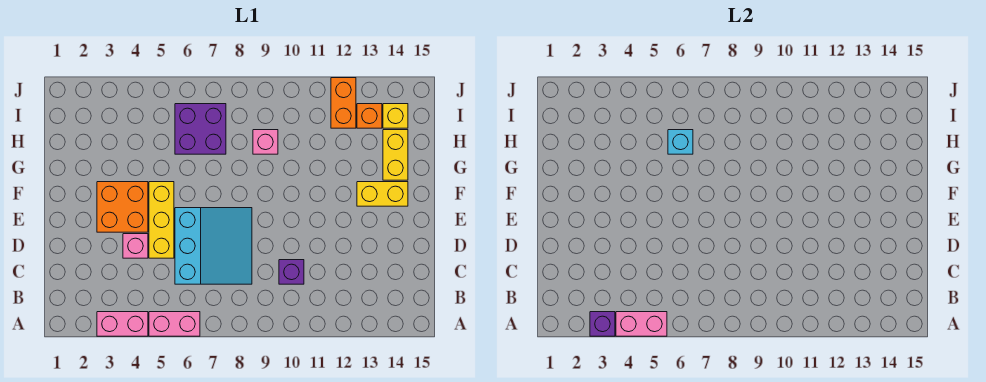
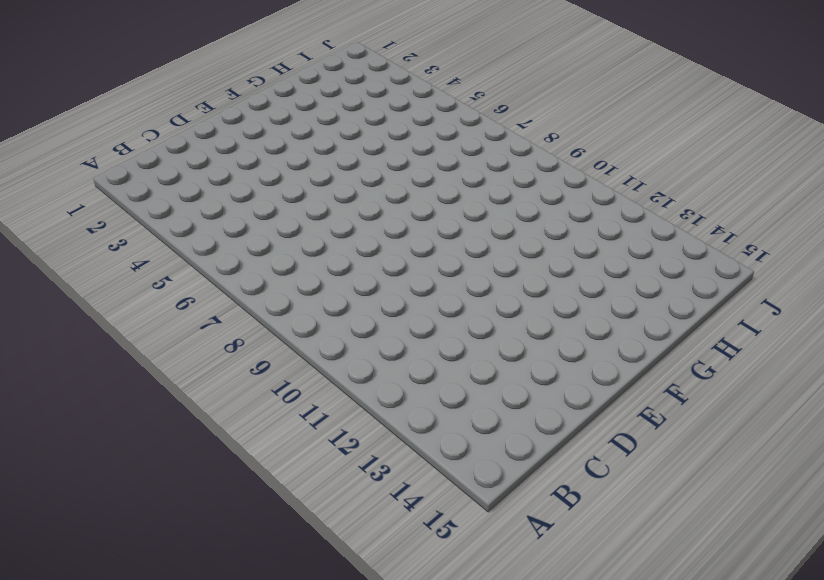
none -> pink brick A3:A4 level 1
none -> pink brick A5:A6 level 1
none -> cyan slope C6:E8 level 1 top 6

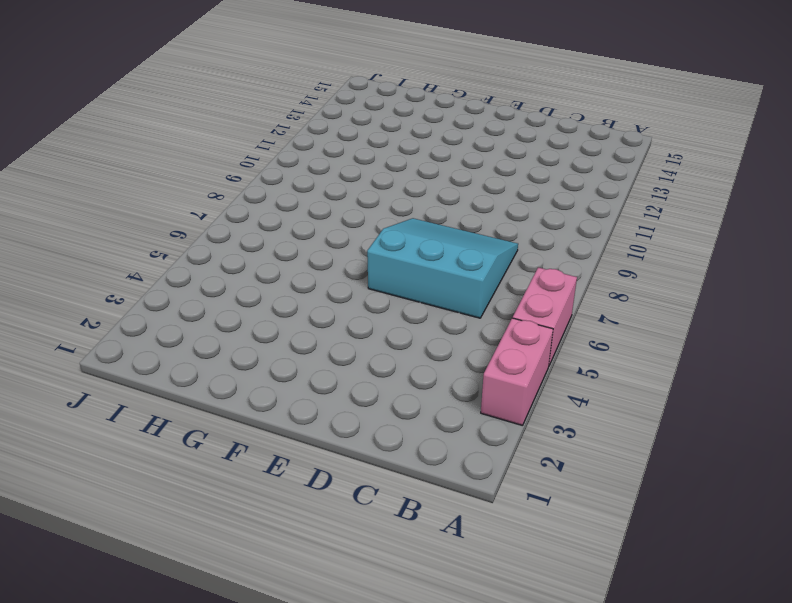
none -> purple brick C10 level 1
none -> pink brick D4 level 1
none -> yellow brick D5:F5 level 1

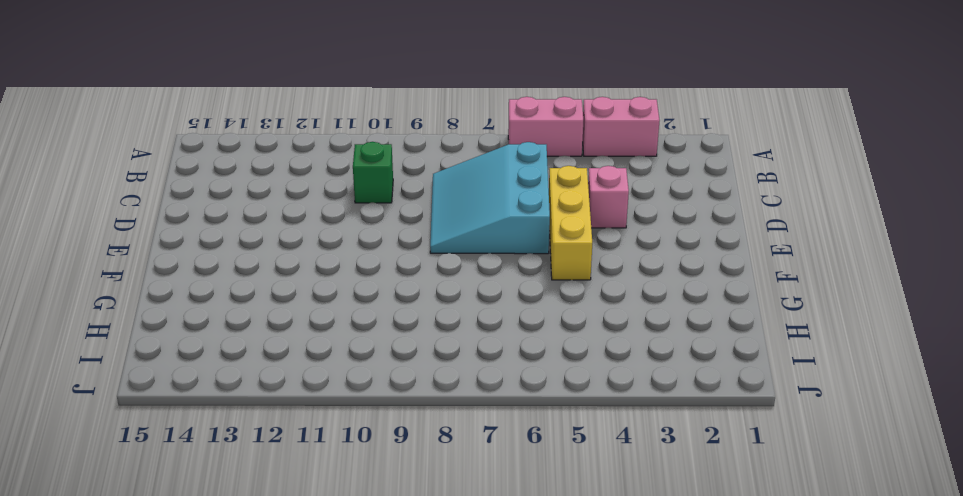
green brick C10 level 1 -> purple brick C10 level 1
none -> orange brick E3:F4 level 1
none -> yellow brick F13:F14 level 1
none -> yellow brick G14:H14 level 1

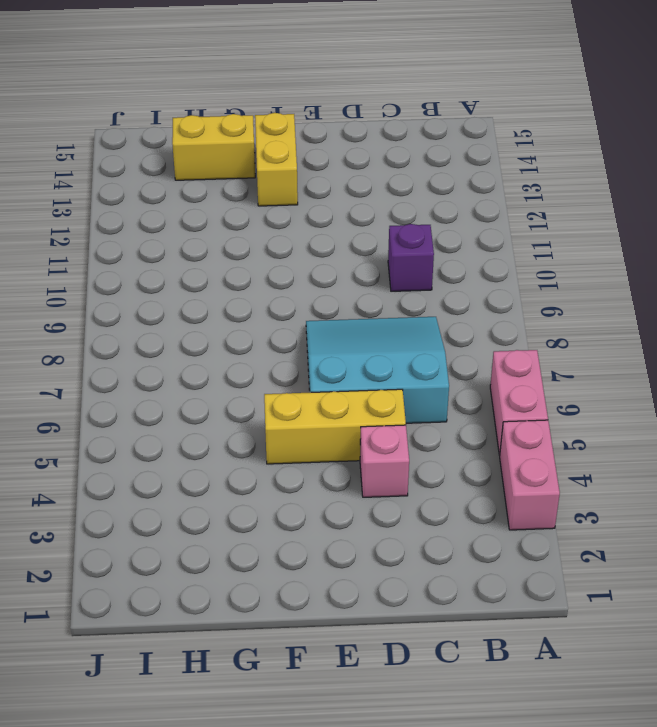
none -> orange brick E3:F4 level 1
none -> purple brick H6:I7 level 1
none -> pink brick H9 level 1

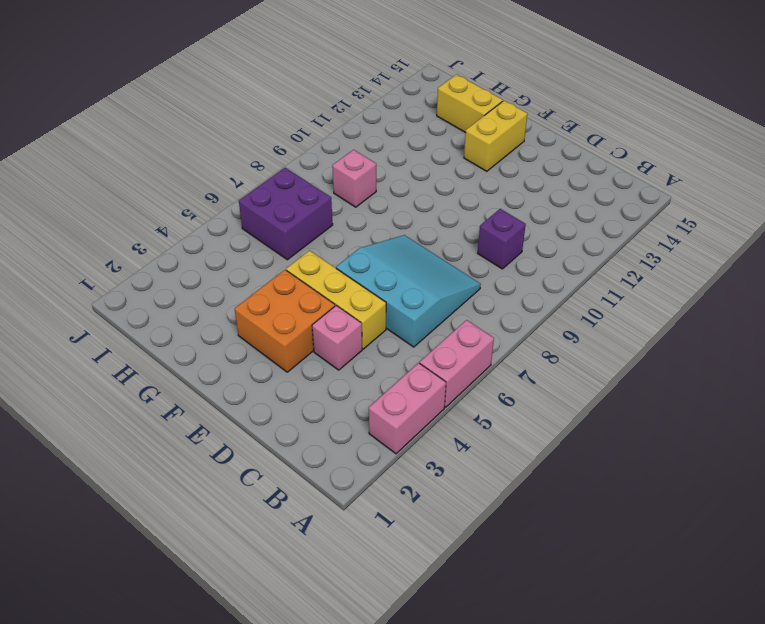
none -> orange brick I12:J12 level 1
none -> orange brick I13 level 1
none -> yellow brick I14 level 1

